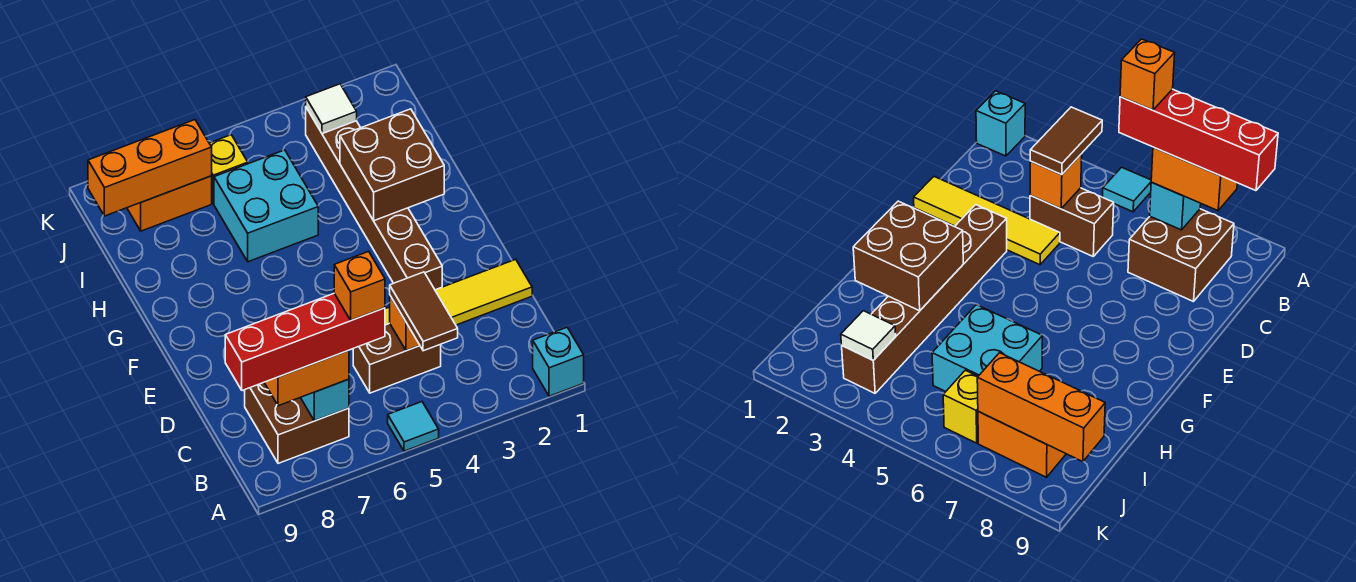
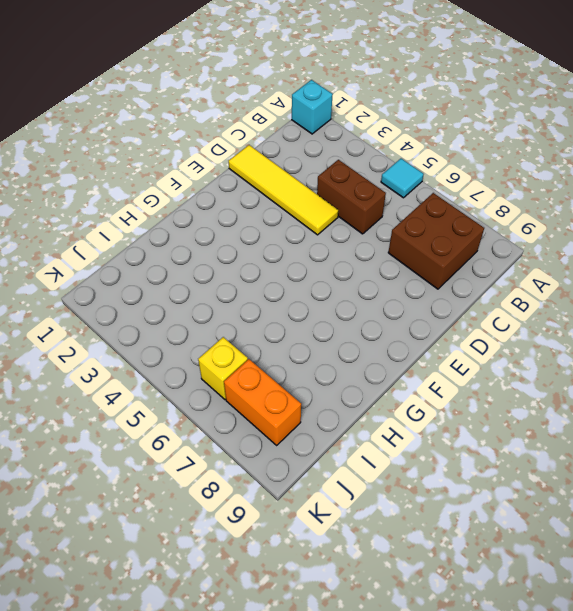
none -> brown brick E3:J3 level 1
none -> cyan brick H5:I6 level 1
none -> cyan brick B7 level 2

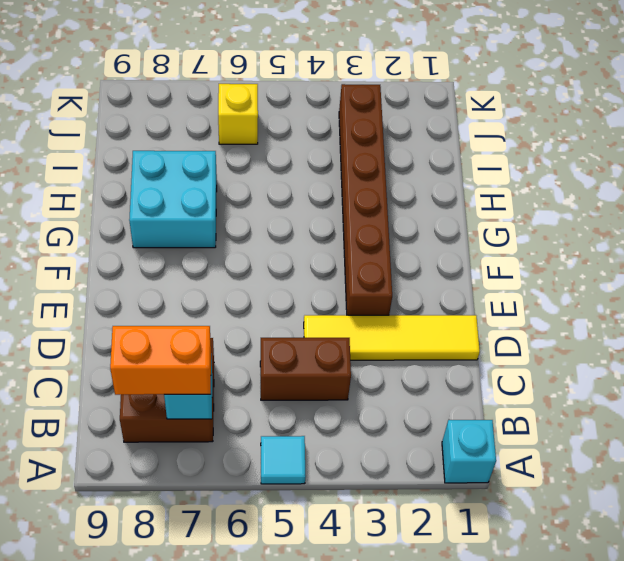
cyan brick G7:H8 level 1 -> cyan brick H5:I6 level 1
none -> orange brick J7:J8 level 1
none -> orange brick C4 level 2
none -> brown brick G2:H3 level 2

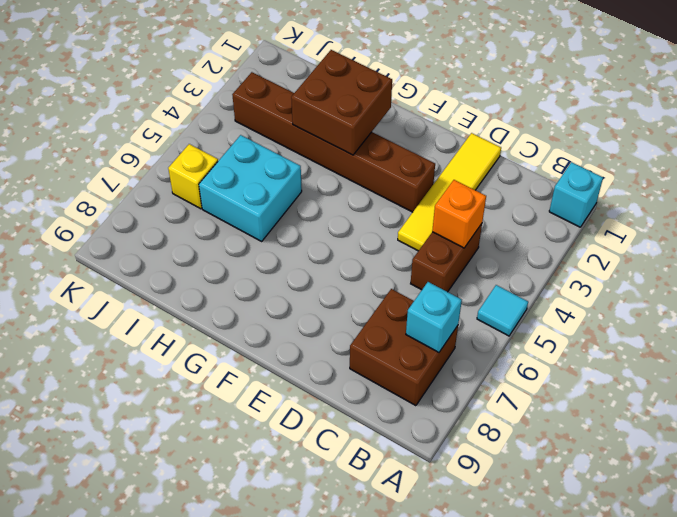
none -> orange brick J7:J8 level 1
none -> white tile J3 level 2
none -> orange brick J7:J9 level 2

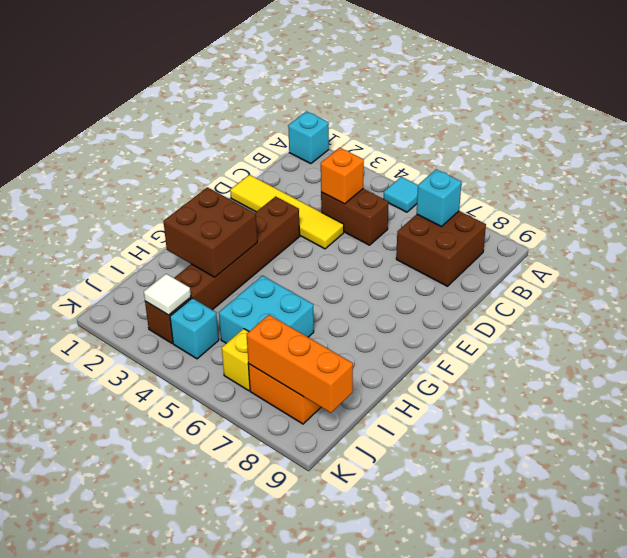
cyan brick J4 level 1 -> none
none -> brown tile B4:C4 level 3
none -> orange brick B7:B8 level 3
none -> red brick B6:B9 level 4

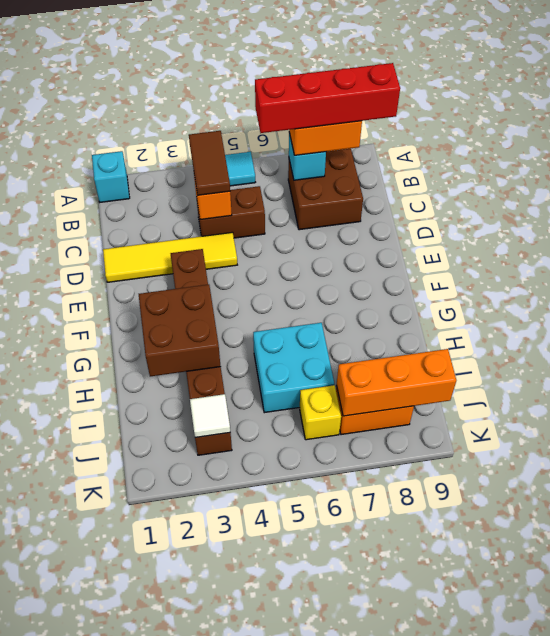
none -> orange brick B6 level 5

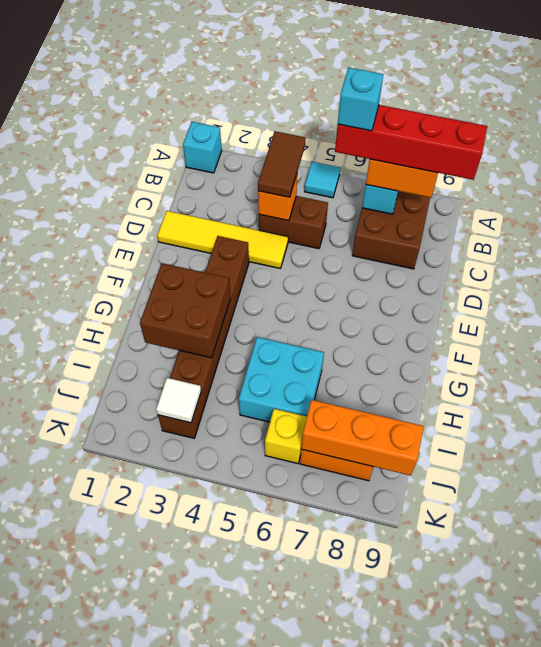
cyan brick B6 level 5 -> orange brick B6 level 5

